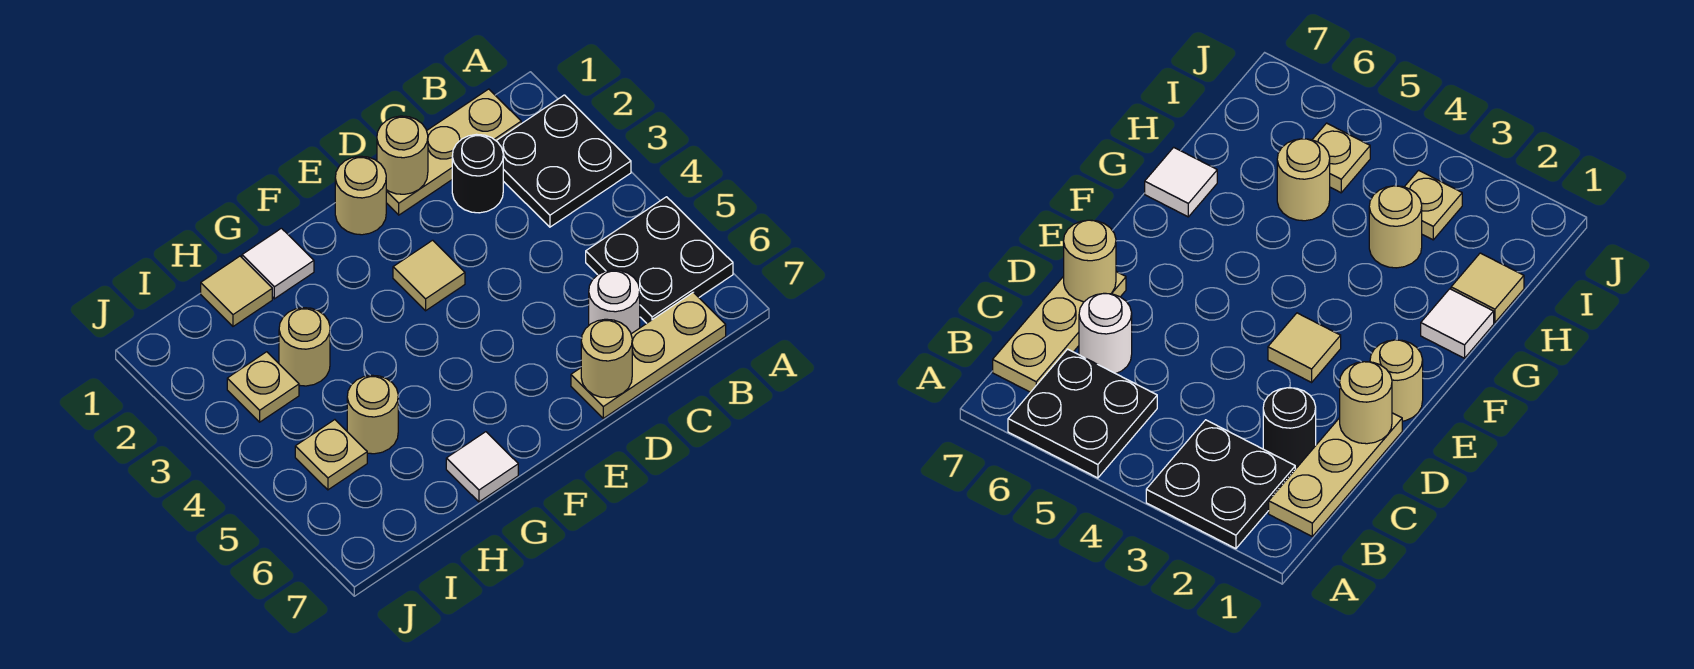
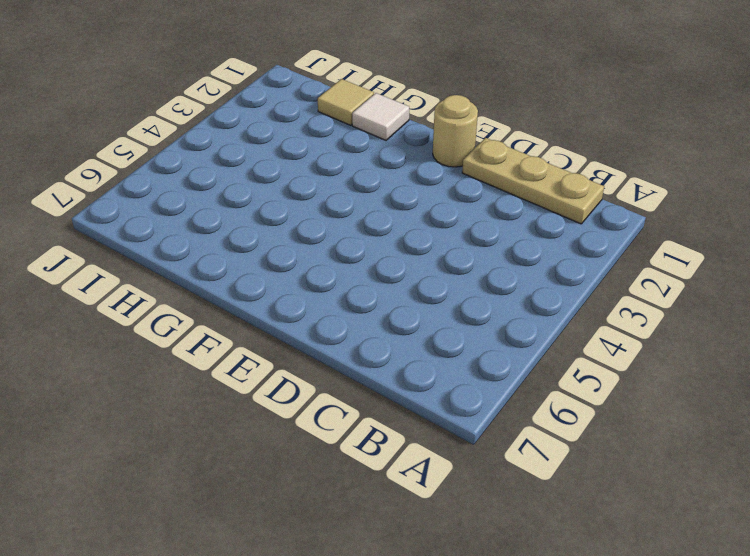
none -> black plate A2:B3 level 1
none -> black plate A5:B6 level 1
none -> tan plate B7:D7 level 1

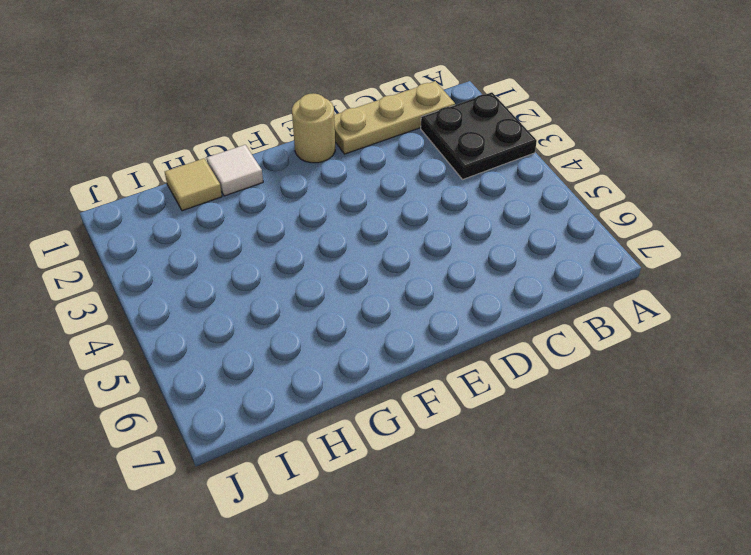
none -> black plate A5:B6 level 1
none -> tan plate B7:D7 level 1
none -> black round brick C2 level 1

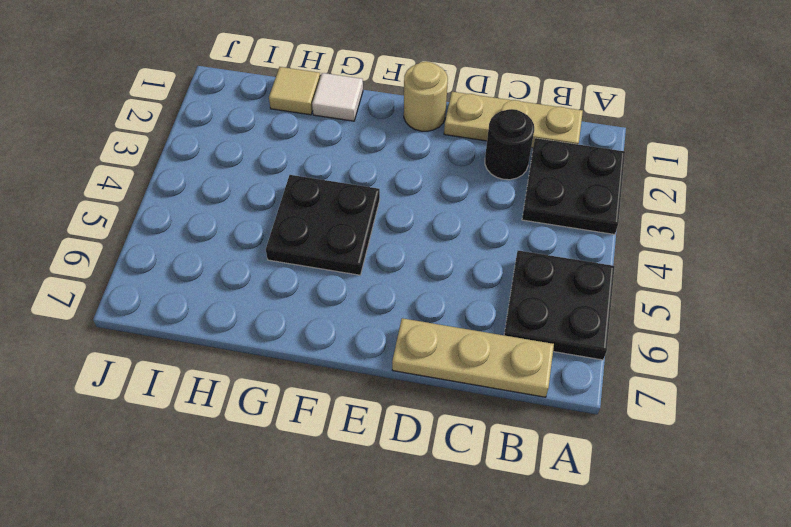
black plate F4:G5 level 1 -> none
none -> white round brick C6 level 1
none -> tan tile E3 level 1
none -> white tile G7 level 1

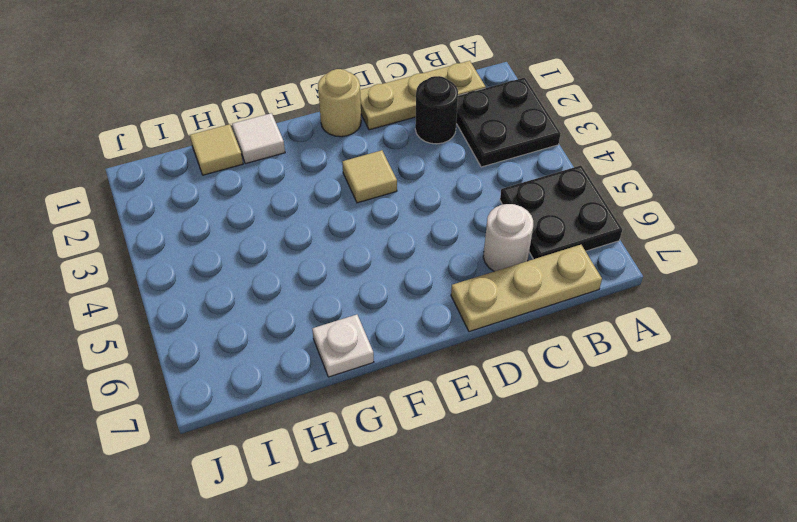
white plate G7 level 1 -> white tile G7 level 1
none -> tan round brick H3 level 1
none -> tan round brick H5 level 1
none -> tan plate I3 level 1

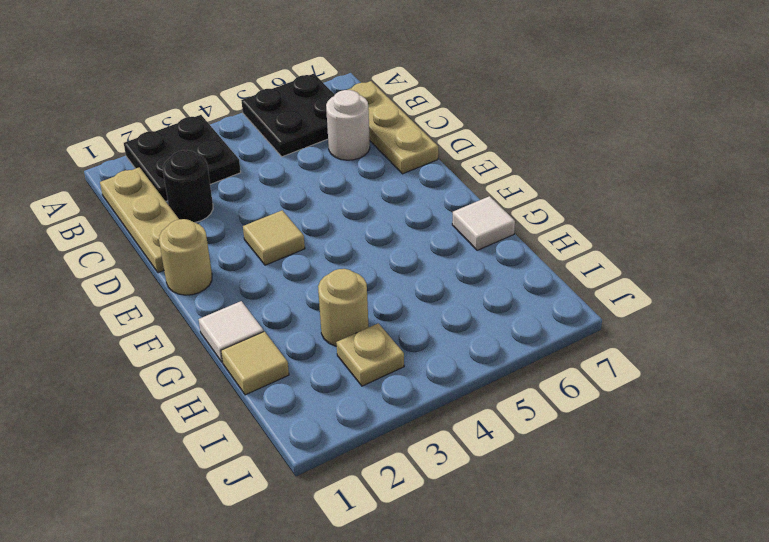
none -> tan round brick H5 level 1
none -> tan plate I5 level 1
none -> tan round brick D1 level 2

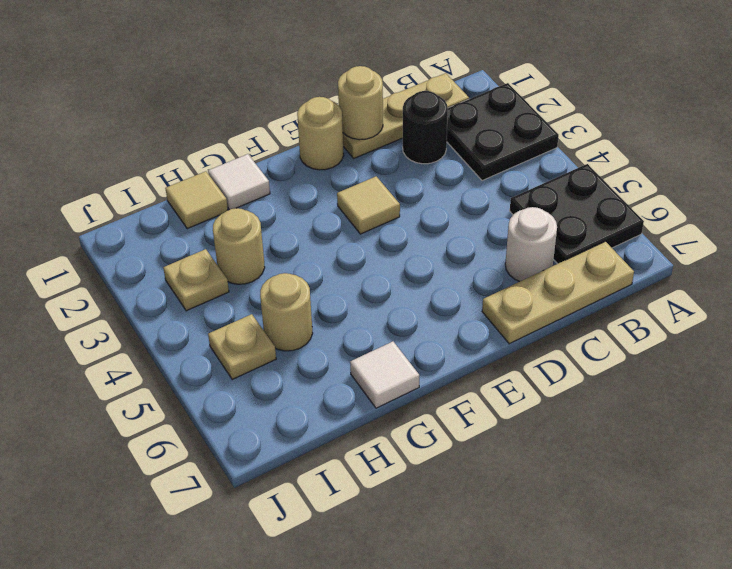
none -> tan round brick D7 level 2

